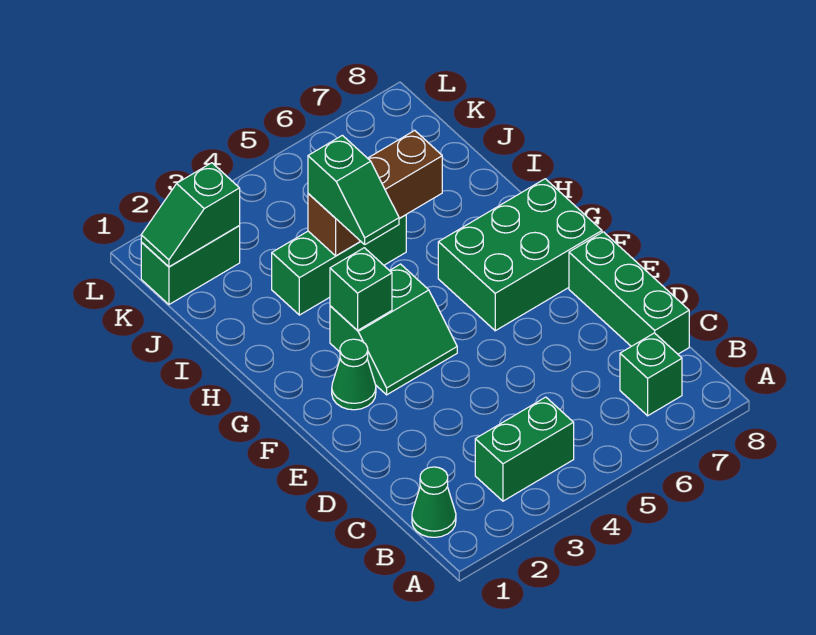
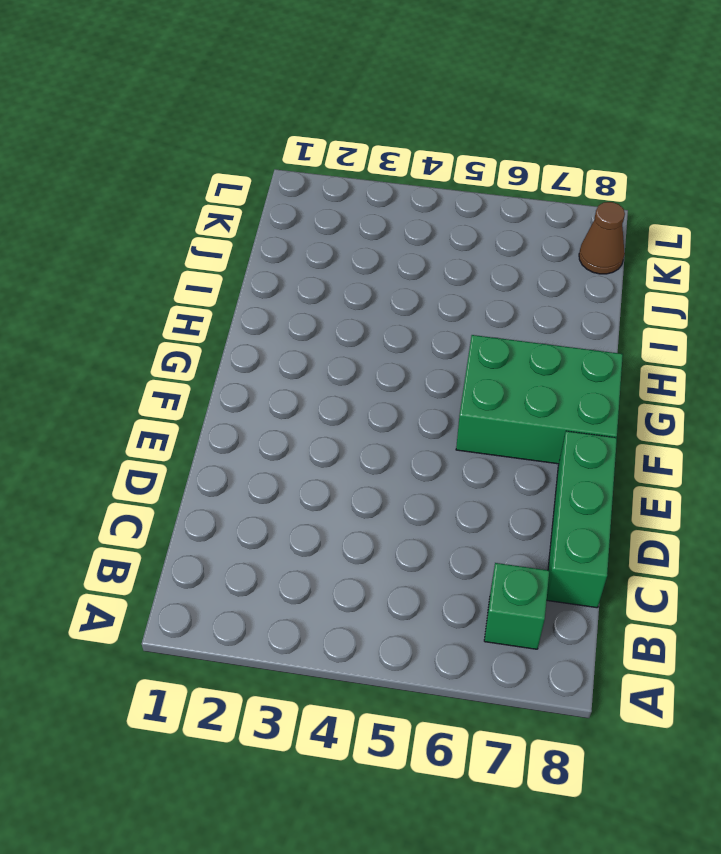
brown cone K8 level 1 -> none
none -> green cone B1 level 1
none -> green brick B3:B4 level 1
none -> green cone F2 level 1

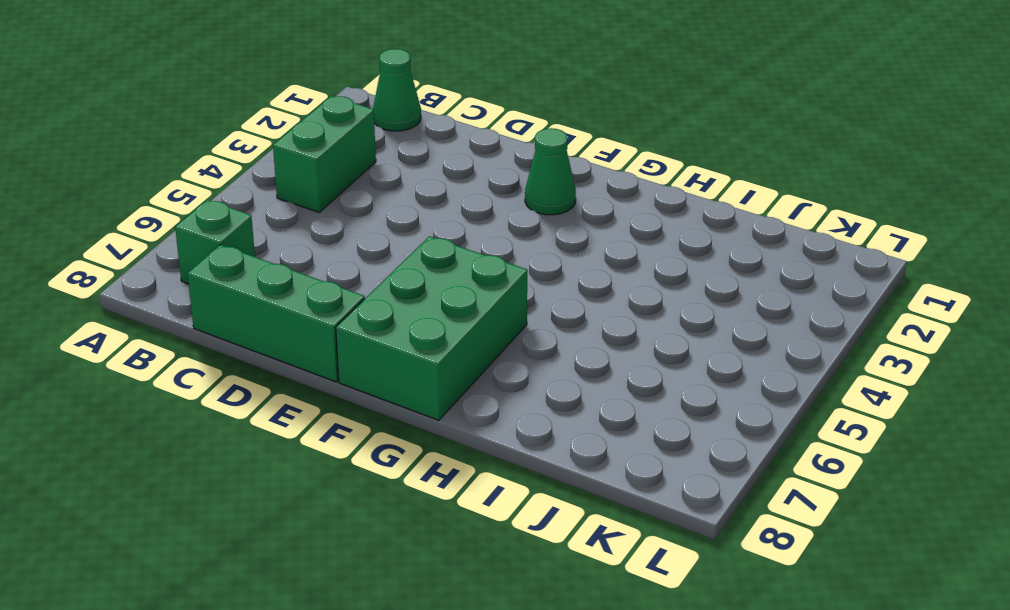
none -> green slope F3:G4 level 1 top G
none -> green brick I3:I5 level 1
none -> green brick K1:K2 level 1

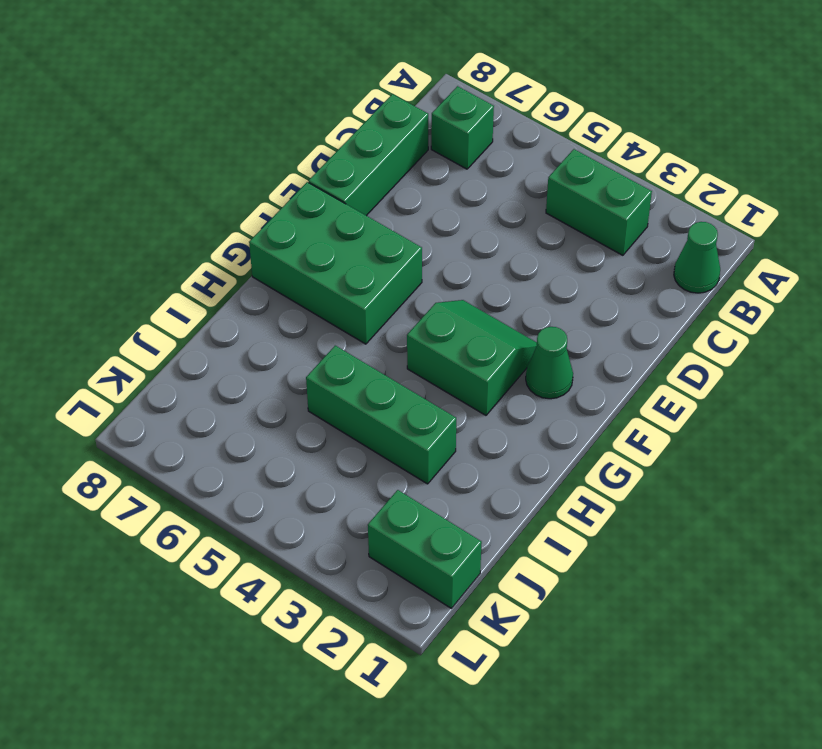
none -> green brick G3 level 2
none -> brown brick I4:I6 level 2
none -> green slope K1:K2 level 2 top 2

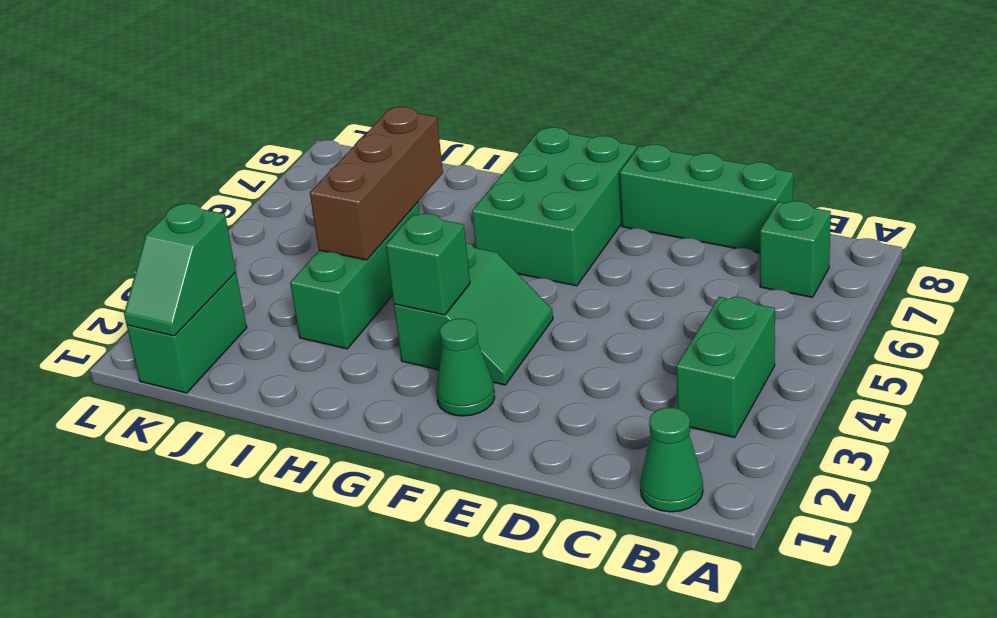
none -> green slope H4:I4 level 3 top I

